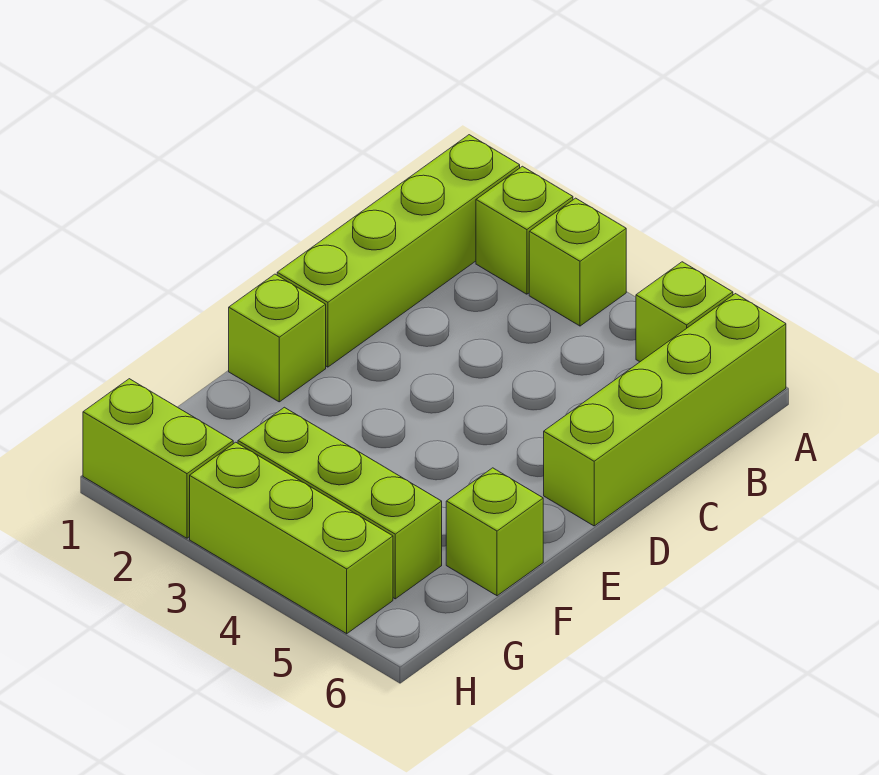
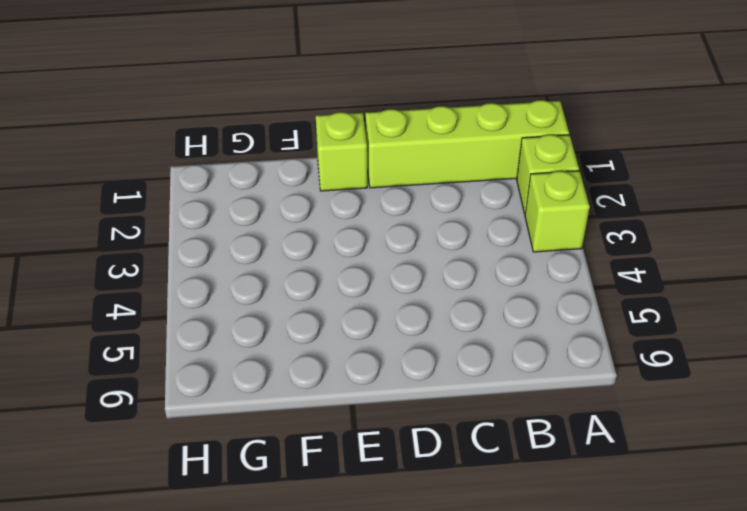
none -> lime brick A5 level 1
none -> lime brick A6:D6 level 1

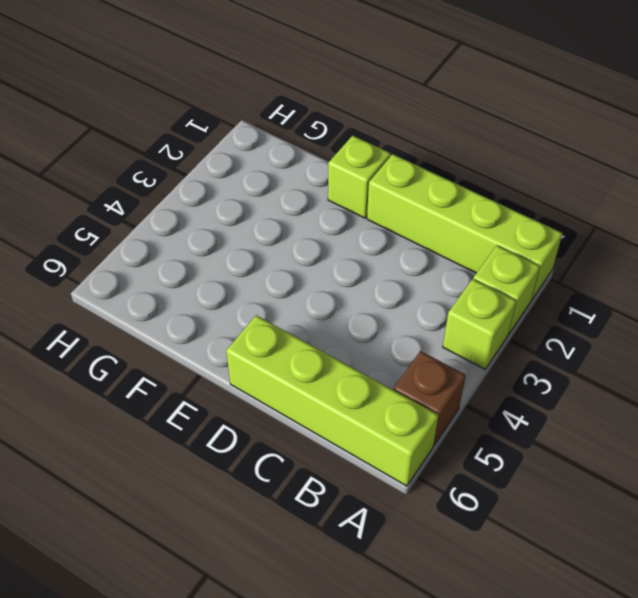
brown brick A5 level 1 -> lime brick A5 level 1
none -> lime brick F6 level 1
none -> lime brick G3:G5 level 1

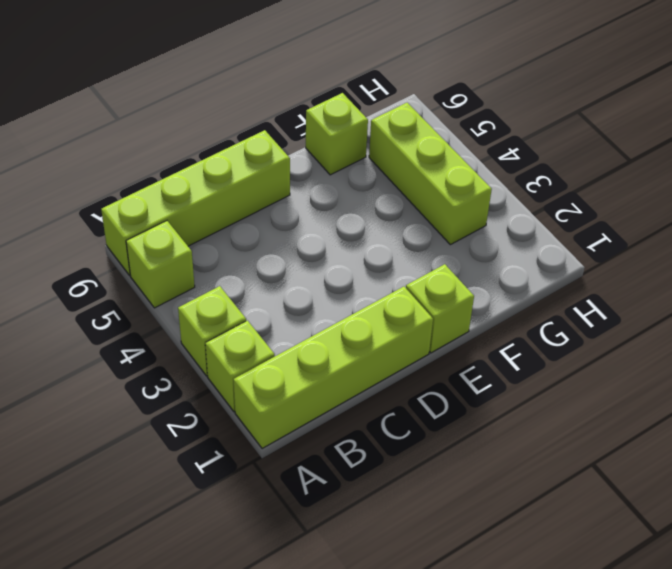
none -> lime brick H1:H2 level 1
none -> lime brick H3:H5 level 1

